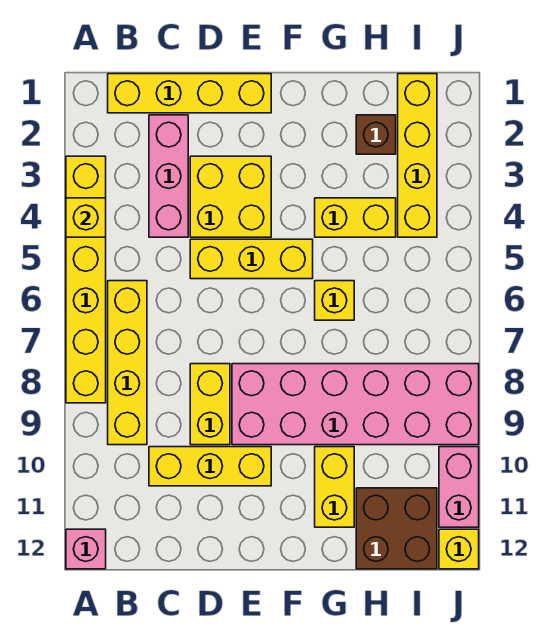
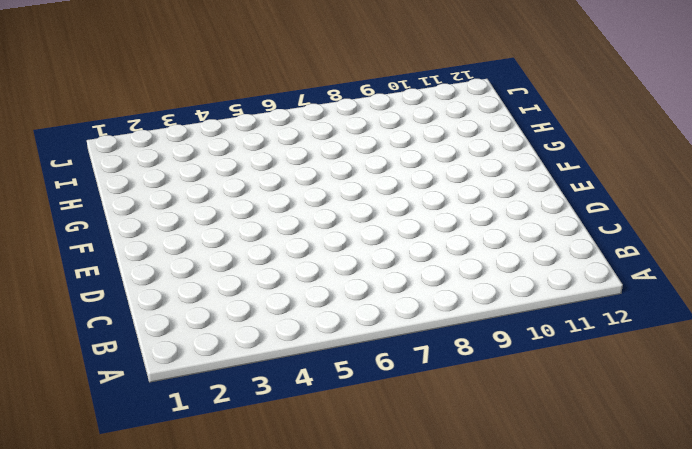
none -> yellow brick A3:A8 level 1
none -> pink brick A12 level 1
none -> yellow brick B1:E1 level 1

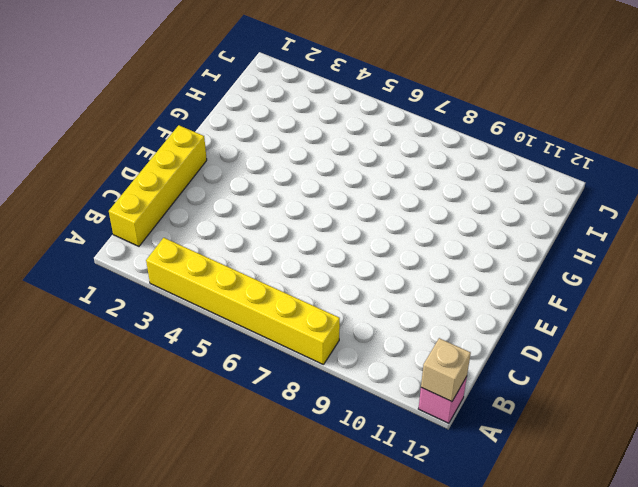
tan brick A12 level 2 -> none
none -> yellow brick B6:B9 level 1
none -> pink brick C2:C4 level 1
none -> yellow brick C10:E10 level 1

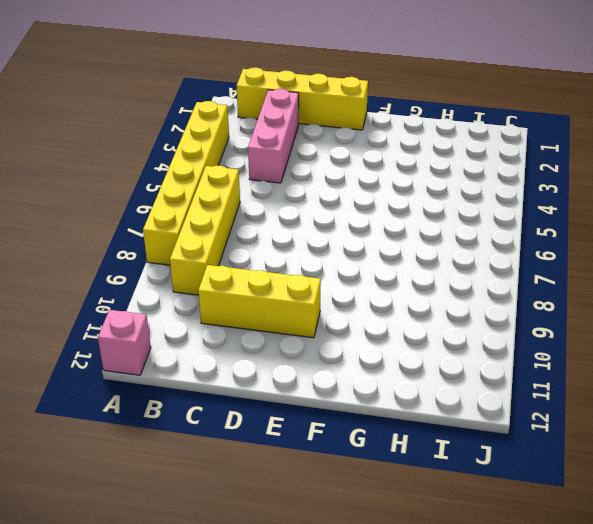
none -> yellow brick D3:E4 level 1
none -> yellow brick D5:F5 level 1
none -> yellow brick D8:D9 level 1

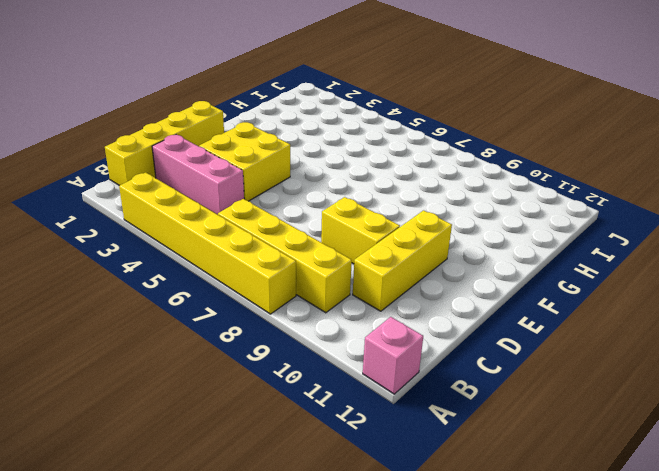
none -> yellow brick D5:F5 level 1
none -> pink brick E8:J9 level 1
none -> yellow brick G4:H4 level 1

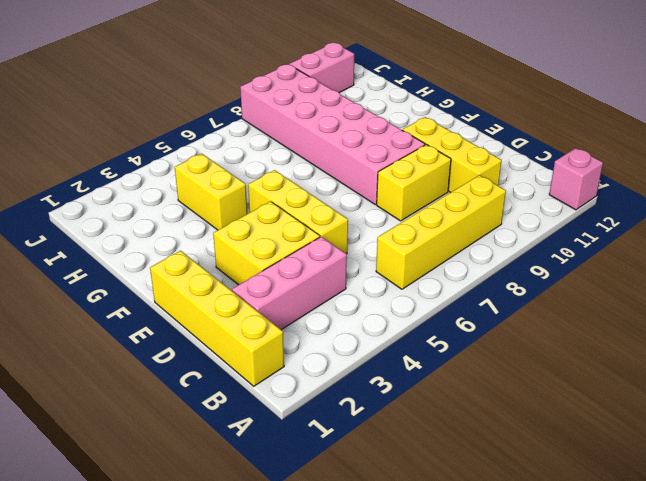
none -> yellow brick A3:A8 level 1
none -> yellow brick G6 level 1
none -> yellow brick G10:G11 level 1

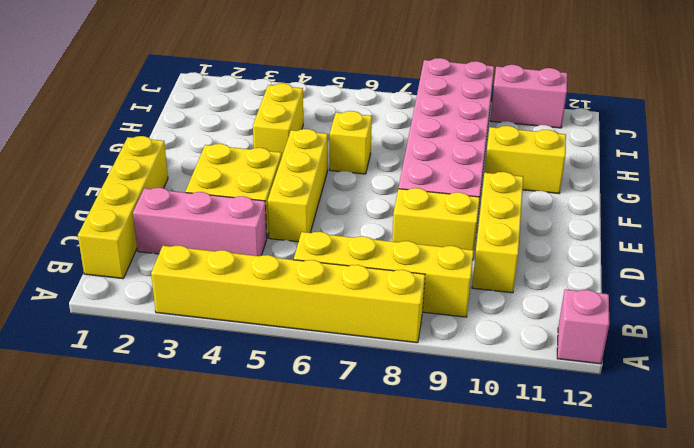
none -> brown brick H2 level 1
none -> brown brick H11:I12 level 1
none -> yellow brick I1:I4 level 1

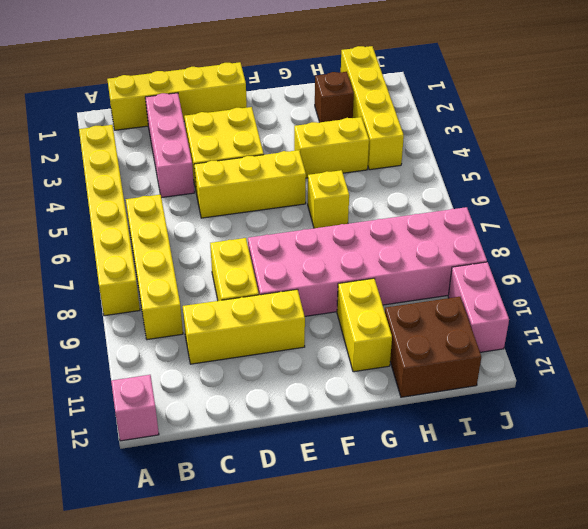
none -> yellow brick J12 level 1
none -> yellow brick A4 level 2

